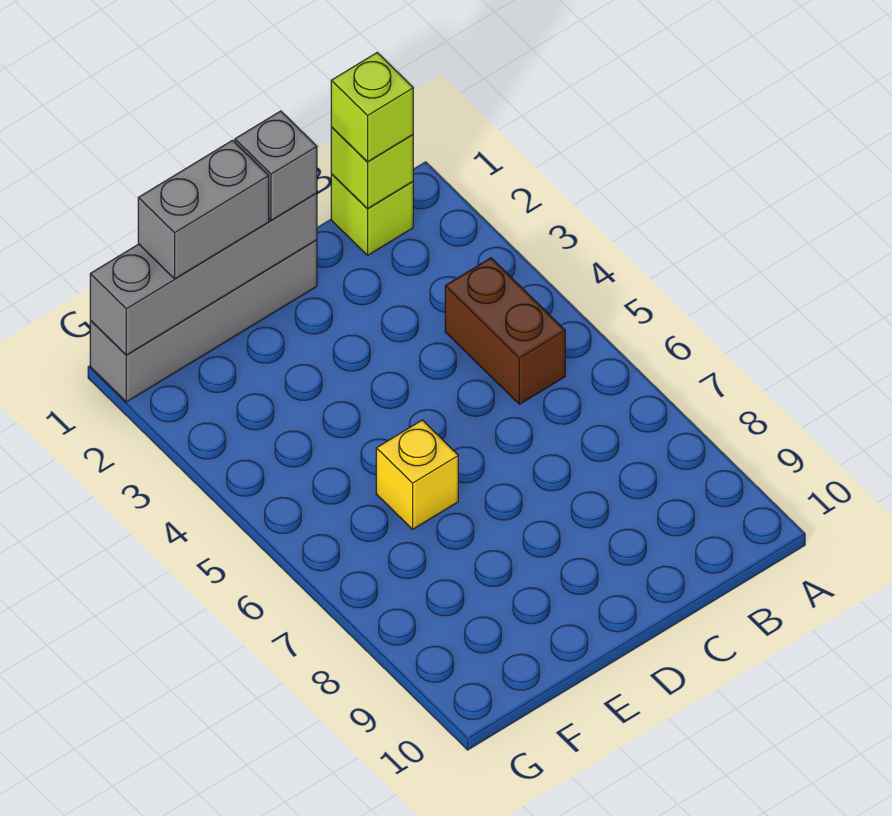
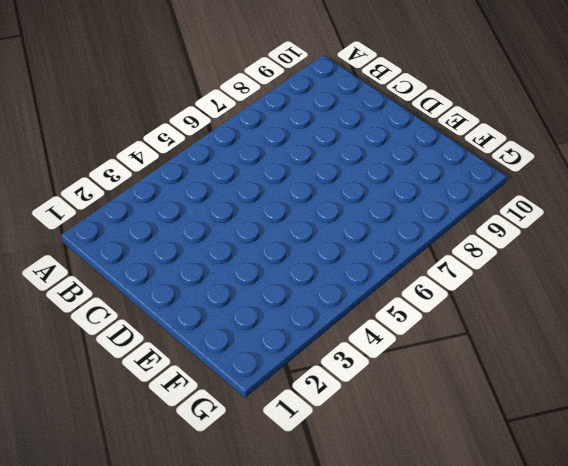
none -> lime brick B1 level 1
none -> brown brick B4:B5 level 1

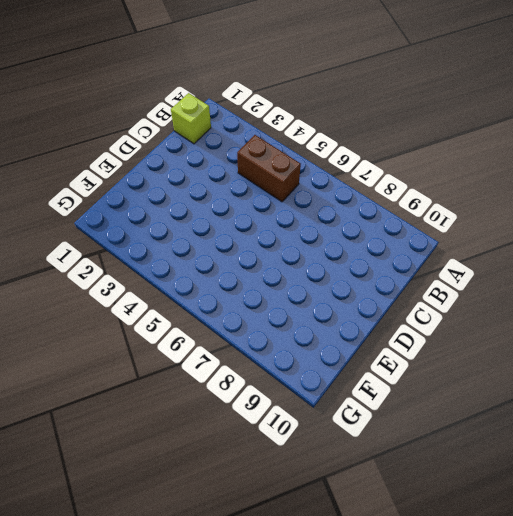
none -> grey brick D1:G1 level 1
none -> yellow brick E6 level 1

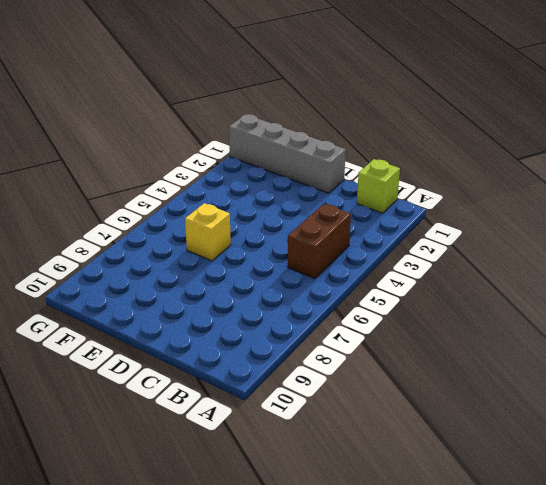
none -> lime brick B1 level 2
none -> grey brick D1:G1 level 2

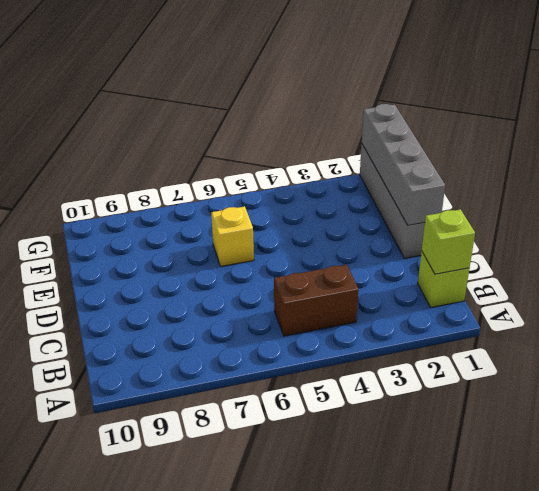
none -> lime brick B1 level 3
none -> grey brick D1 level 3

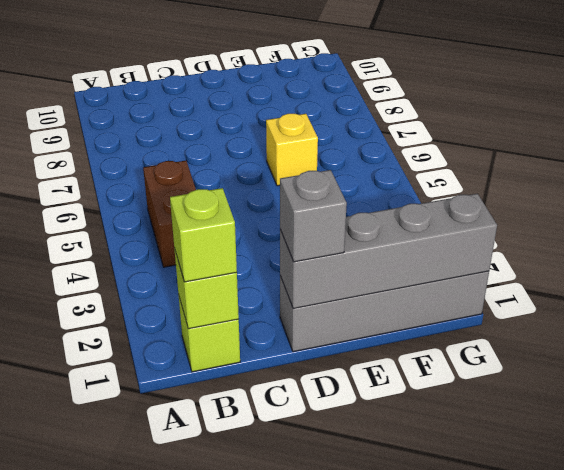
none -> grey brick E1:F1 level 3

